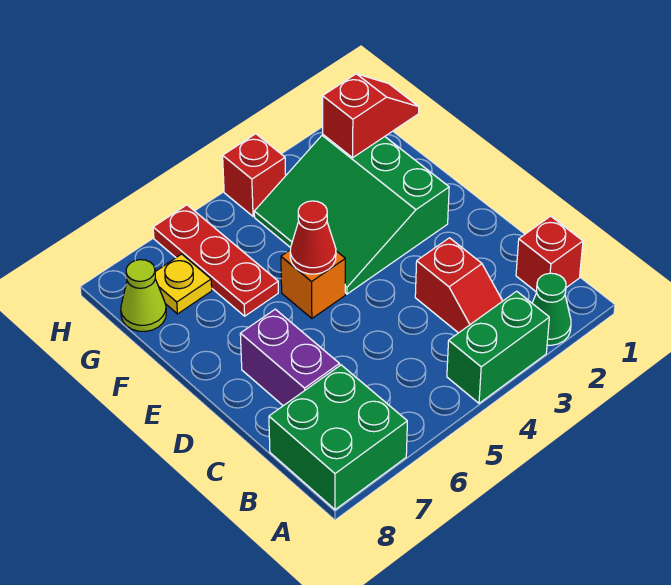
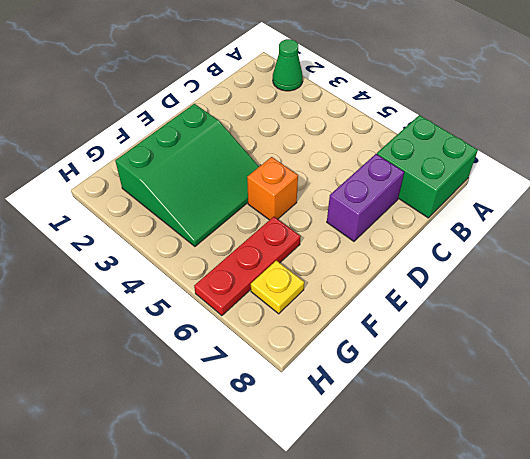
none -> green brick A3:A4 level 1
none -> red brick B1 level 1
none -> red slope B3:C3 level 1 top C

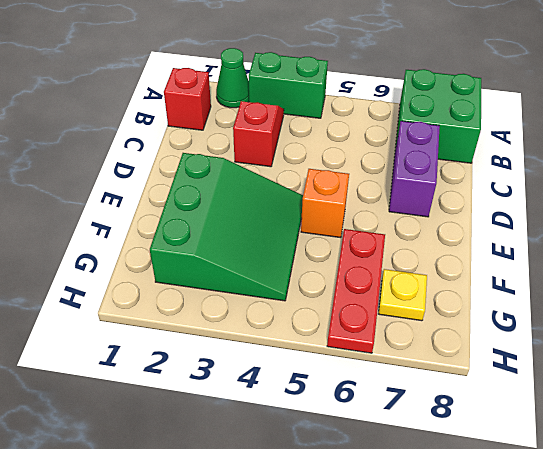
none -> lime cone G8 level 1
none -> red brick H4 level 1
none -> red cone E5 level 2

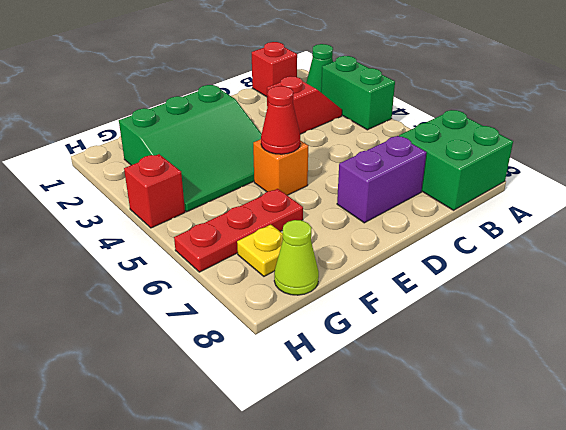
none -> red slope G1:G2 level 2 top 2

